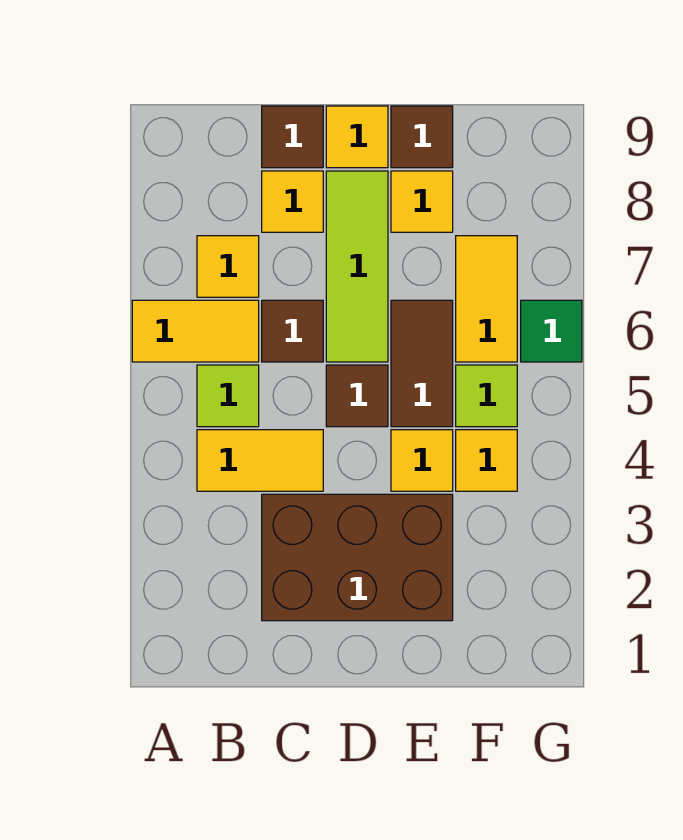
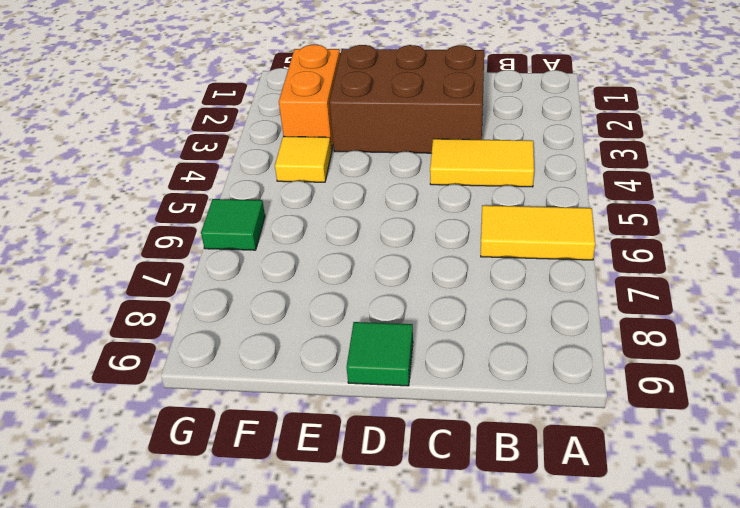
green tile D9 level 1 -> yellow tile D9 level 1
orange brick F2:F3 level 1 -> none
none -> lime tile B5 level 1
none -> yellow tile B7 level 1
none -> brown tile C6 level 1

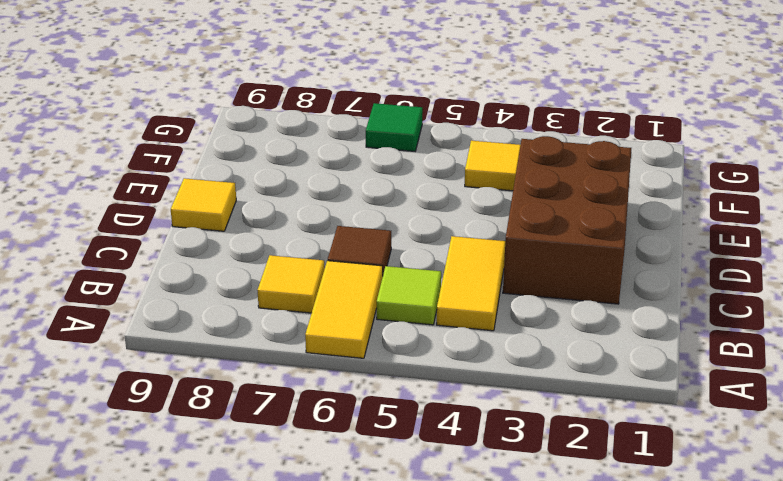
none -> yellow tile C8 level 1
none -> brown tile C9 level 1
none -> brown tile D5 level 1

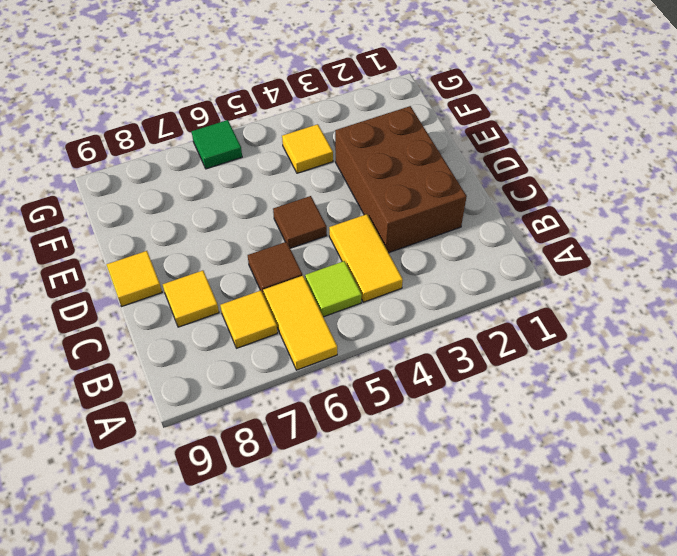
none -> brown tile C9 level 1
none -> lime tile D6:D8 level 1
none -> yellow tile E4 level 1

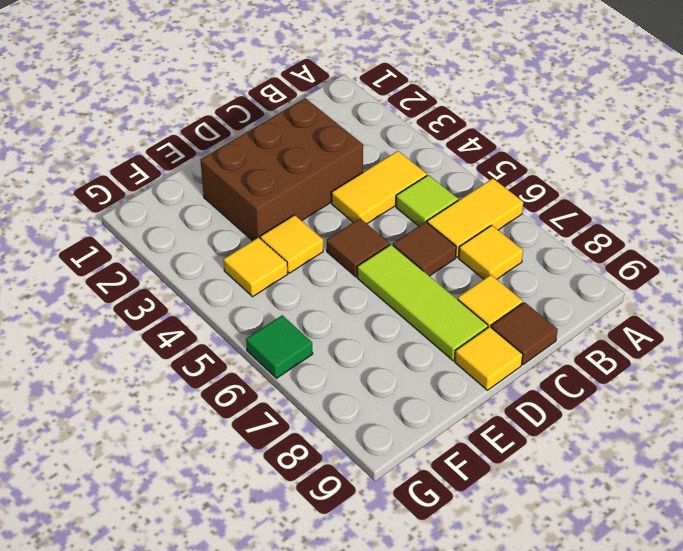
none -> brown tile E5:E6 level 1
none -> yellow tile E8 level 1
none -> brown tile E9 level 1

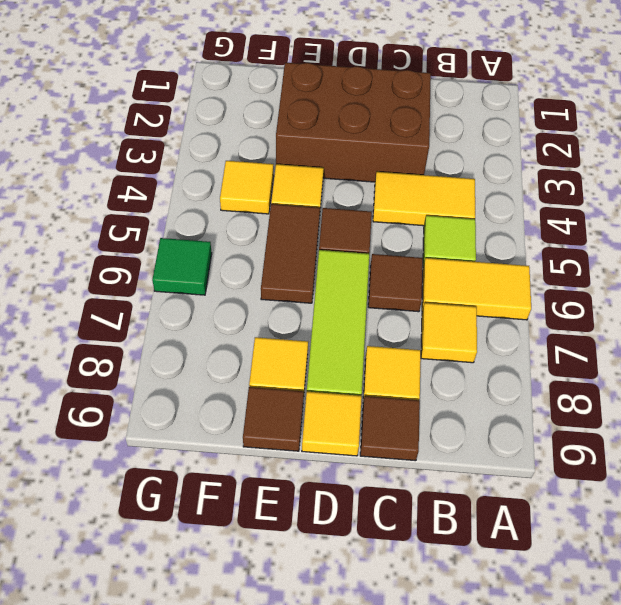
none -> lime tile F5 level 1
none -> yellow tile F6:F7 level 1

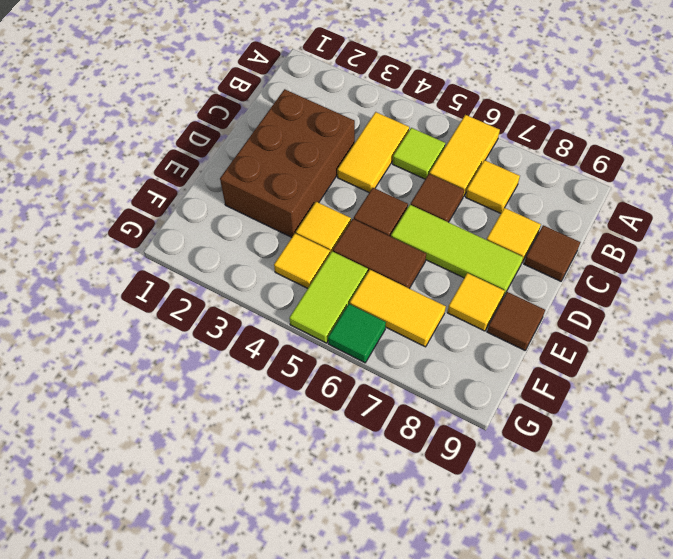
lime tile F5:G5 level 1 -> lime tile F5 level 1
none -> yellow tile D9 level 1

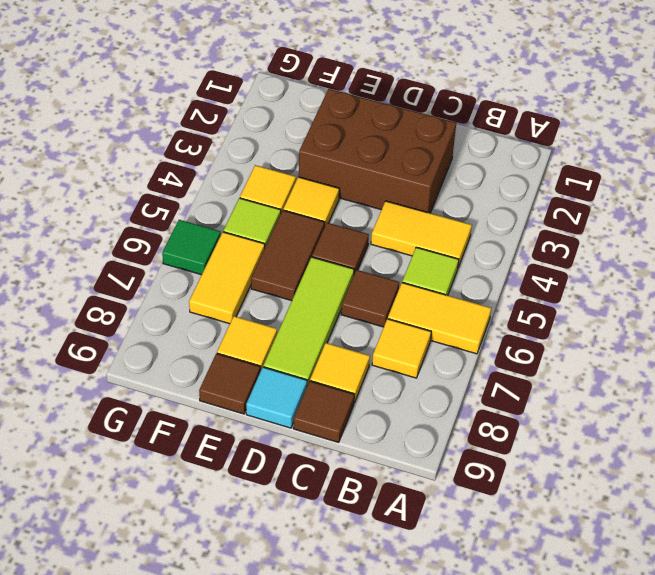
cyan tile D9 level 1 -> yellow tile D9 level 1

